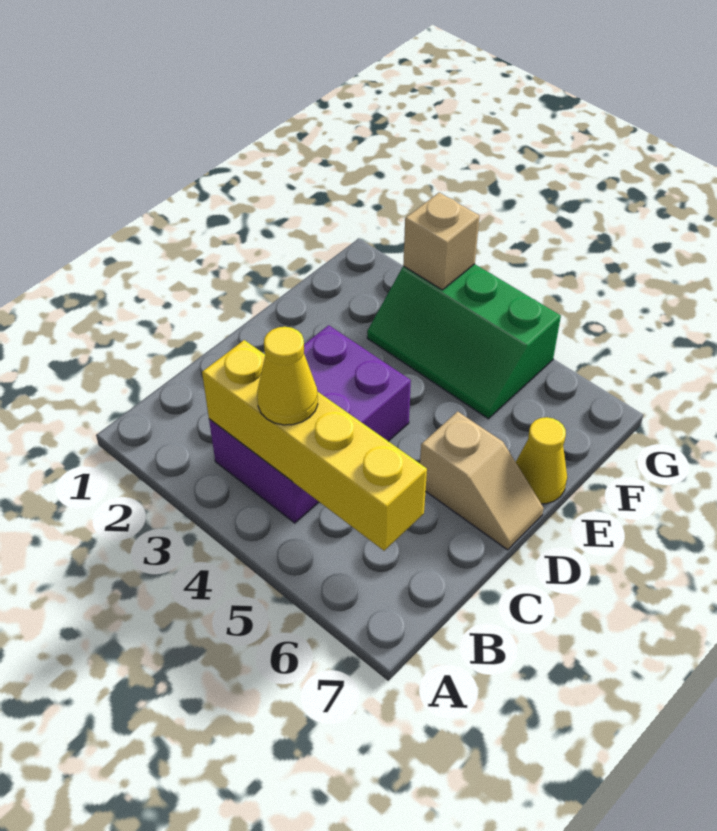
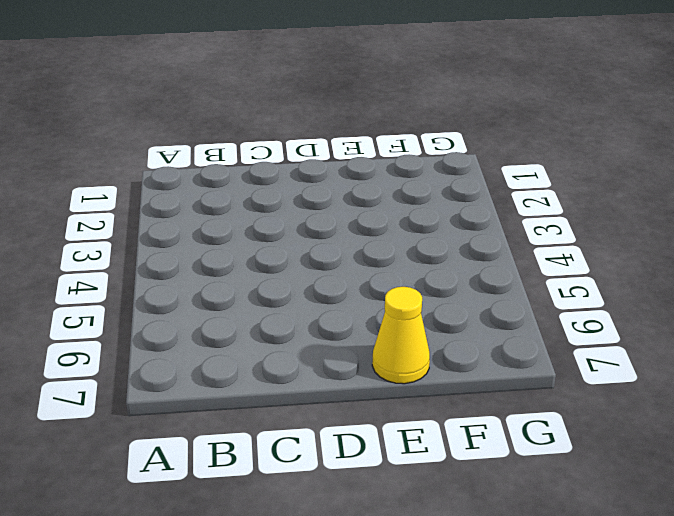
none -> purple brick B3:D4 level 1
none -> tan slope D6:D7 level 1 top 6

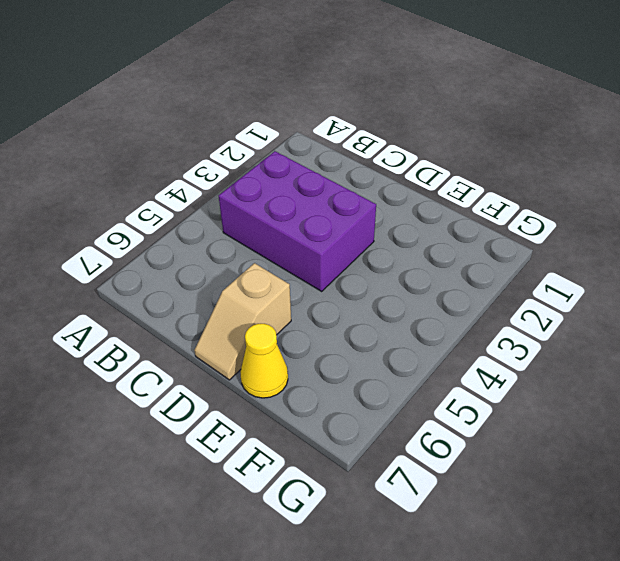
none -> green slope F3:G5 level 1 top G
none -> yellow brick B3:B6 level 2

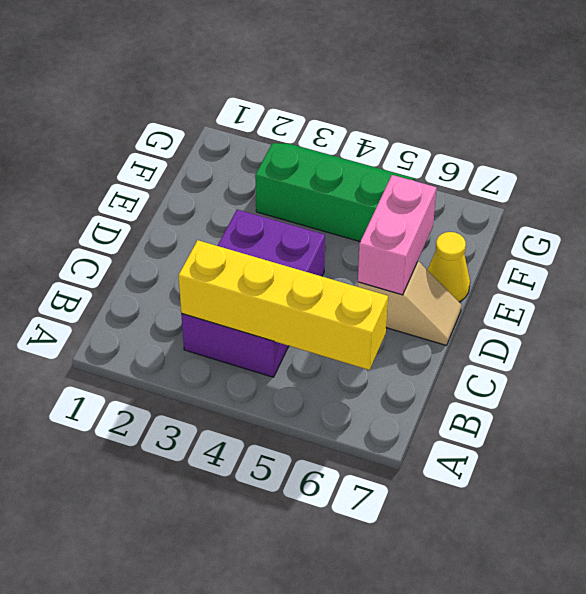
pink brick D6:E6 level 2 -> none
green slope F3:G5 level 1 top F -> green slope F3:G5 level 1 top G
none -> tan brick G3 level 2
none -> yellow cone B4 level 3

